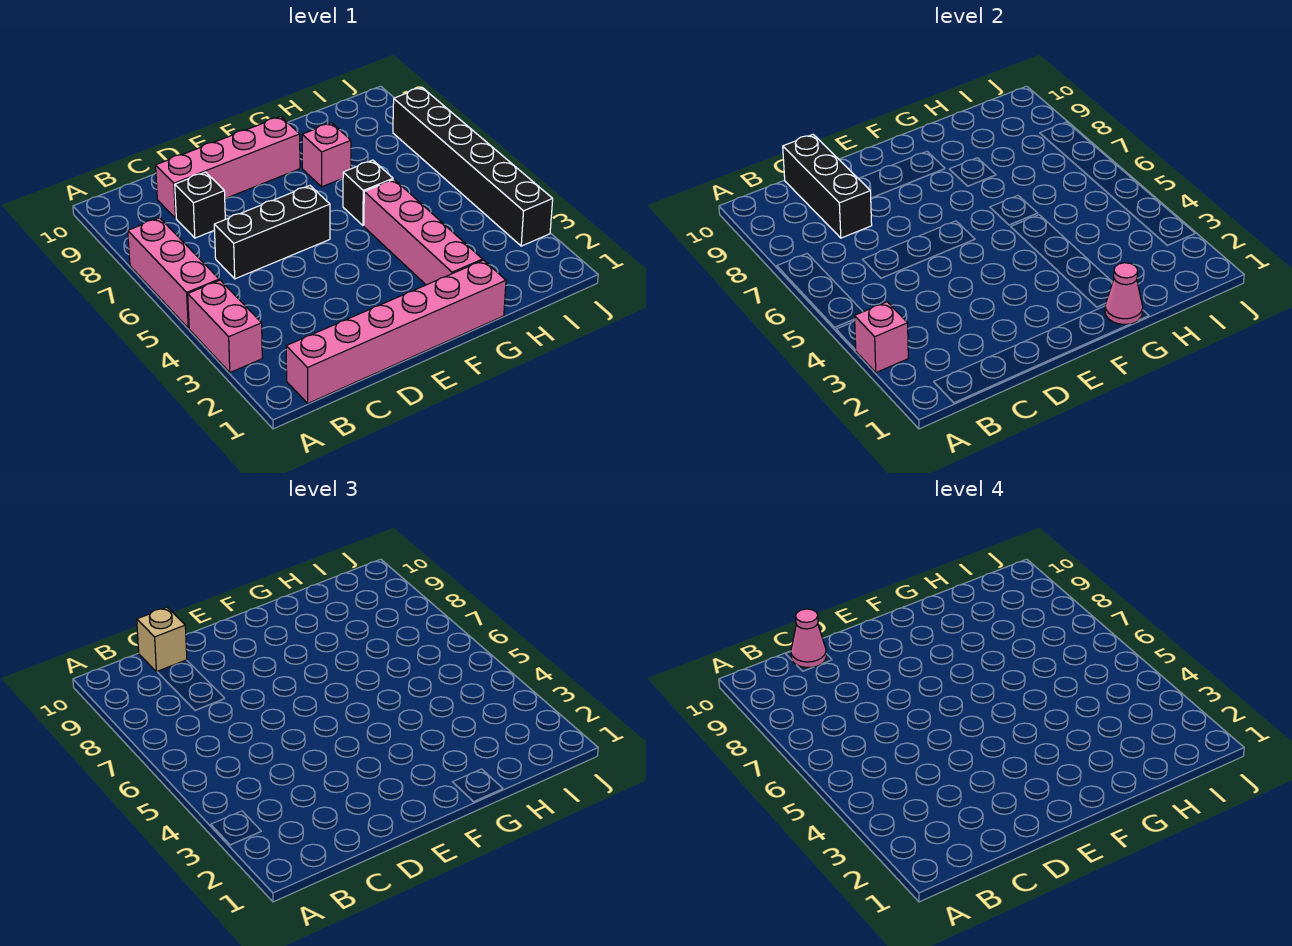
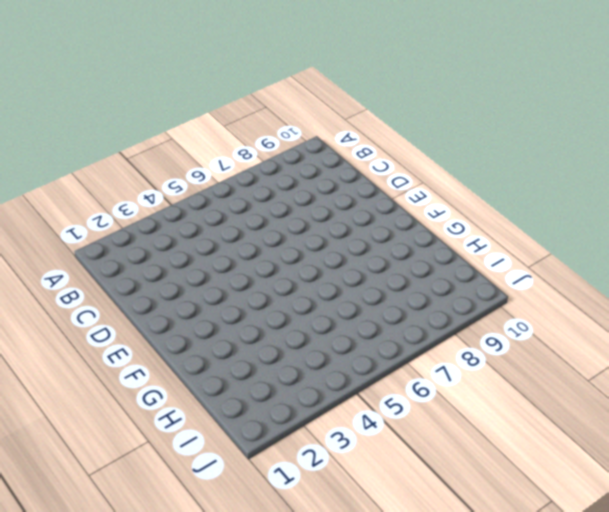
none -> pink brick A3:A4 level 1
none -> pink brick A5:A7 level 1
none -> pink brick B1:G1 level 1

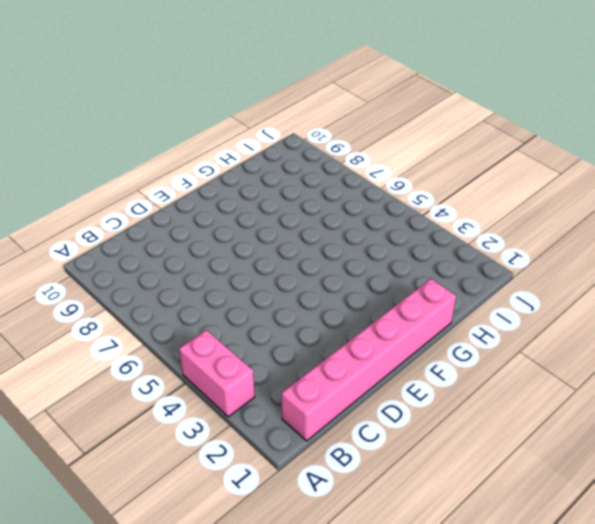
none -> pink brick A5:A7 level 1
none -> black brick C6:E6 level 1
none -> black brick C8 level 1

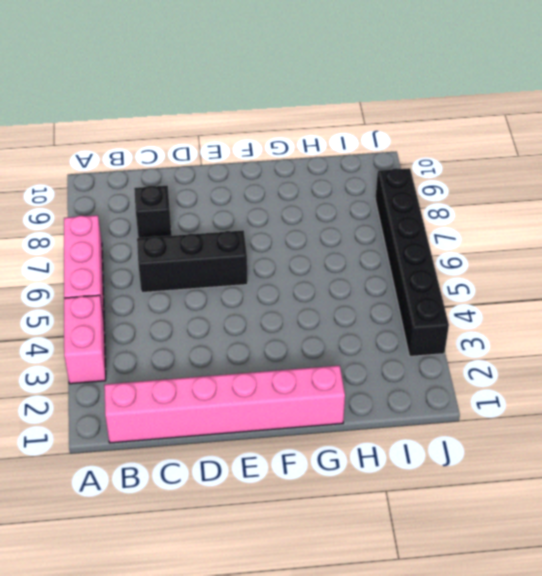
none -> pink brick C9:F9 level 1
none -> pink brick G2:G5 level 1
none -> black brick G6 level 1

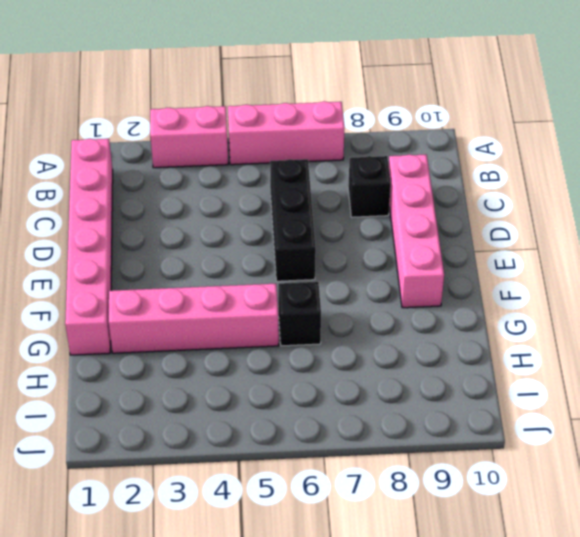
none -> pink brick G8 level 1
none -> black brick J3:J8 level 1
none -> pink brick A3 level 2

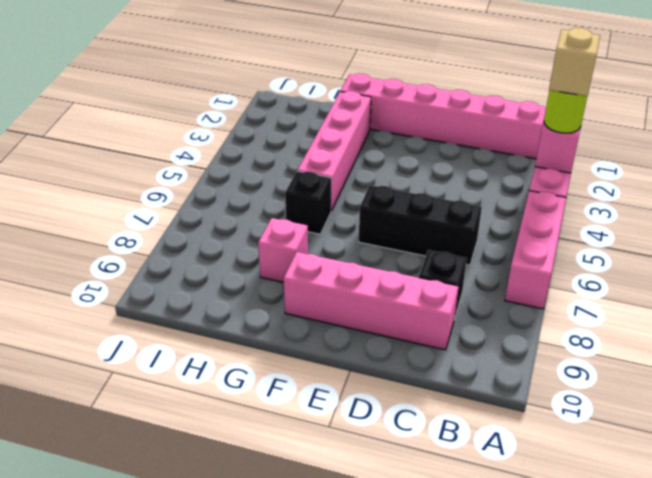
lime round brick A3 level 3 -> none
tan brick A3 level 4 -> tan brick C10 level 3
none -> black brick J3:J8 level 1
none -> black brick C8:C10 level 2
none -> pink cone G1 level 2

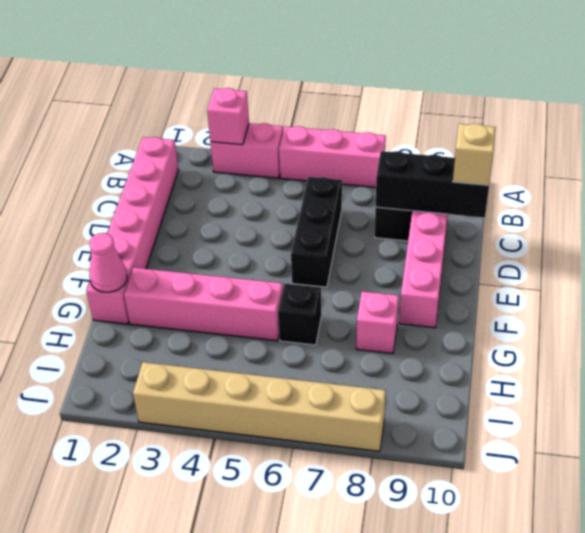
tan brick J3:J8 level 1 -> black brick J3:J8 level 1
none -> pink cone C10 level 4

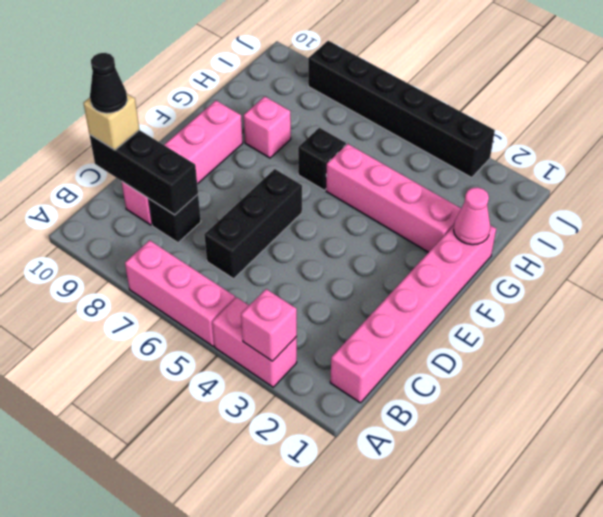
black cone C10 level 4 -> pink cone C10 level 4

